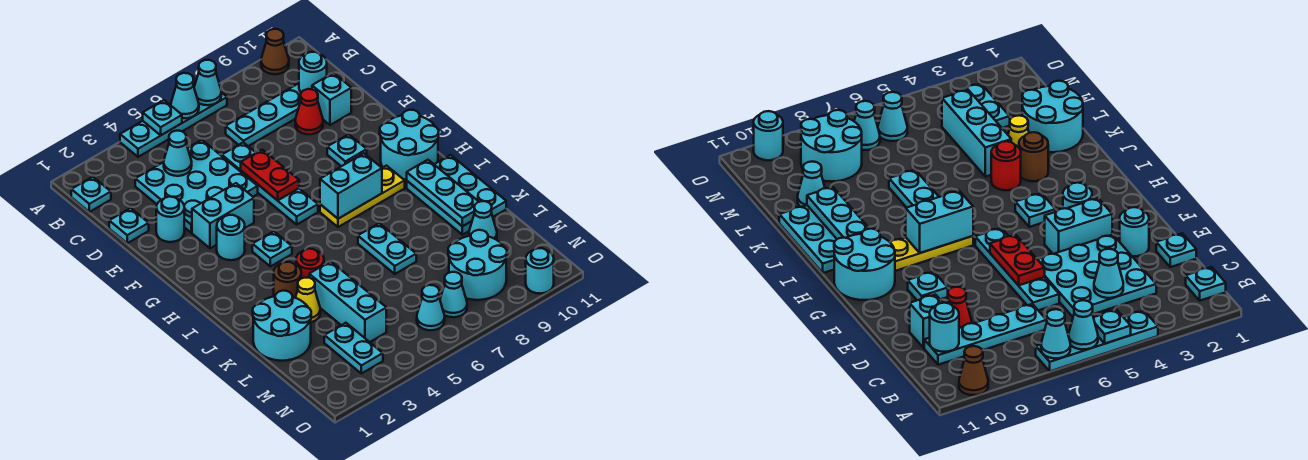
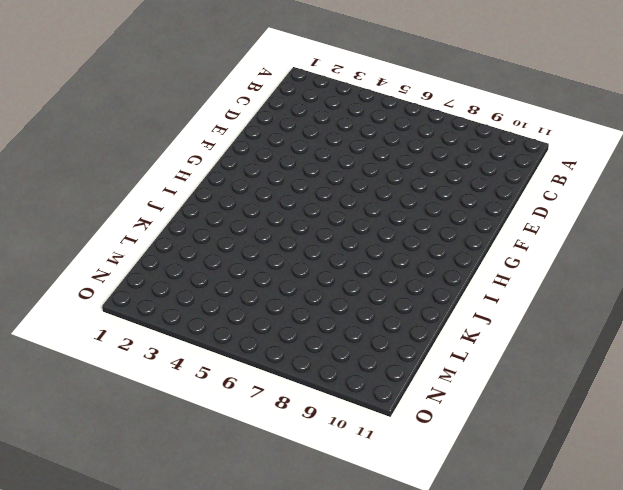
none -> cyan plate A4:A7 level 1
none -> brown cone A10 level 1
none -> cyan plate B1 level 1
none -> cyan plate C3:E5 level 1

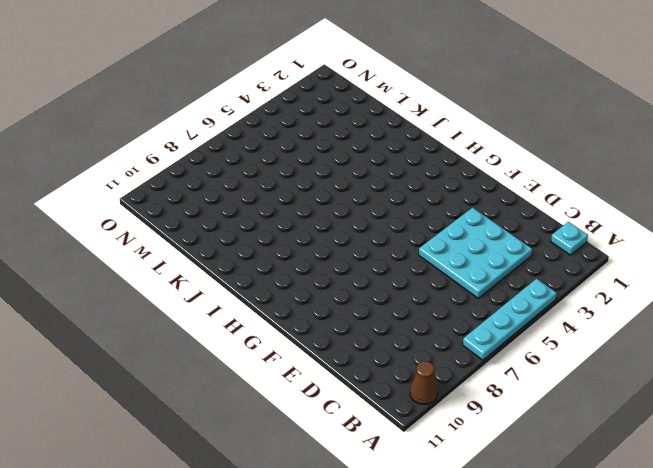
none -> cyan plate C7:C10 level 1
none -> cyan plate D1 level 1
none -> cyan plate D6:G6 level 1
none -> red cone D9 level 1

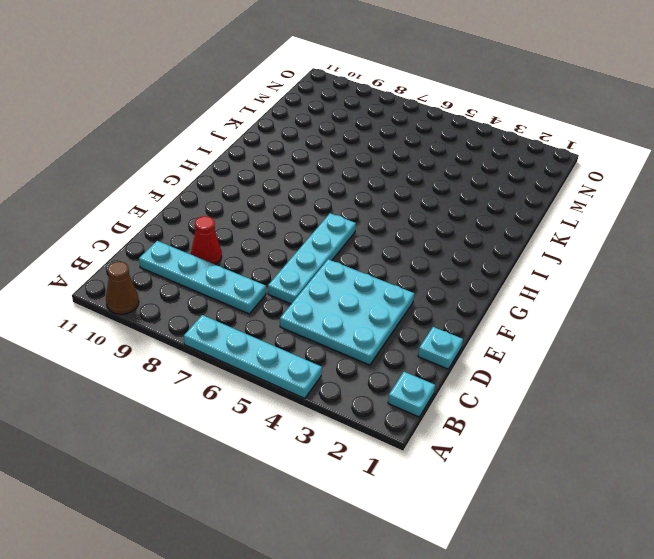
none -> cyan brick D10 level 1
none -> cyan round brick E2 level 1
none -> cyan brick F3:F4 level 1
none -> cyan plate F9 level 1

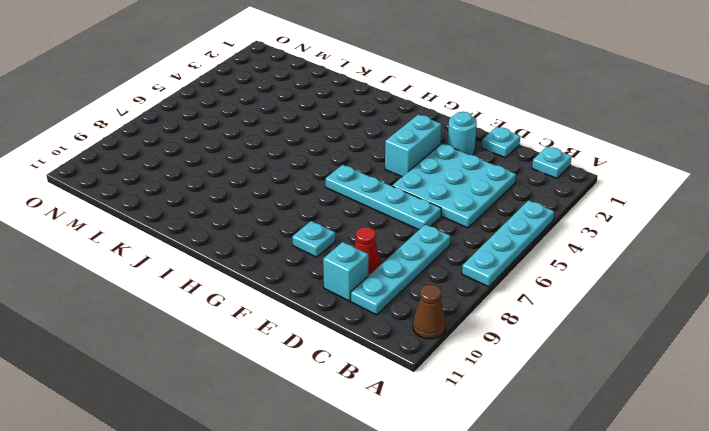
none -> cyan round brick G3 level 1
none -> cyan round brick G10:H11 level 1
none -> cyan plate H4 level 1
none -> yellow plate H7:H9 level 1

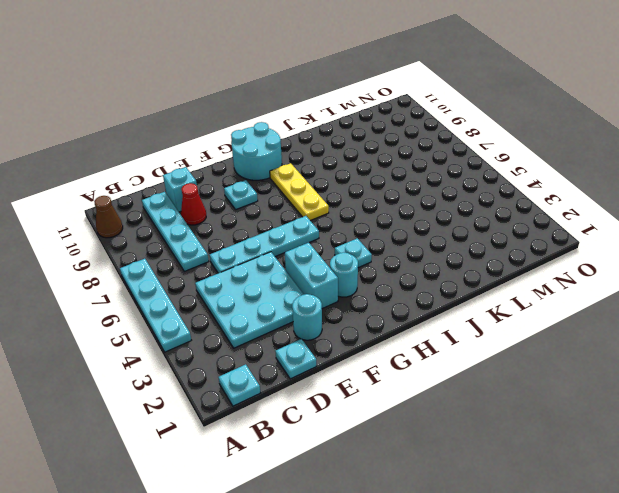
none -> cyan plate I10:K11 level 1
none -> brown round brick J3 level 1
none -> red round brick J4 level 1
none -> cyan plate J7:K7 level 1

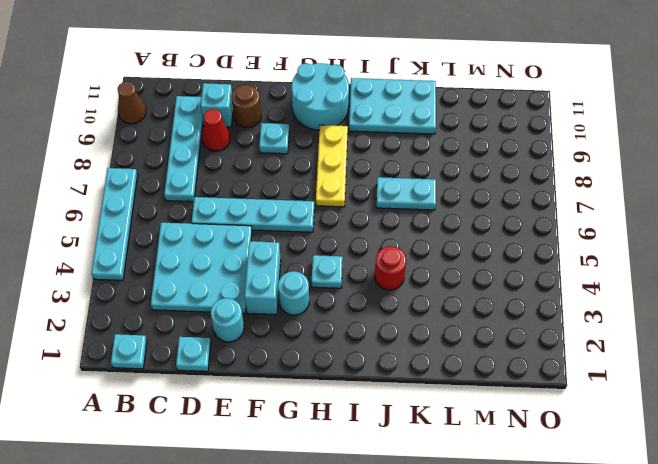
brown round brick E10 level 1 -> brown round brick J3 level 1
none -> cyan round brick K1:L2 level 1
none -> yellow cone K3 level 1
none -> cyan brick K4:M4 level 1
none -> cyan cone L10 level 1

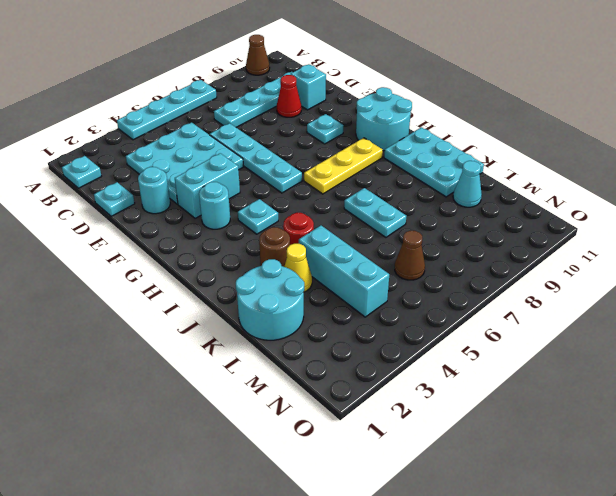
brown cone M6 level 1 -> none
none -> cyan plate M3:N3 level 1
none -> cyan round brick M8:N9 level 1
none -> cyan cone N6 level 1
none -> cyan cone N7 level 1

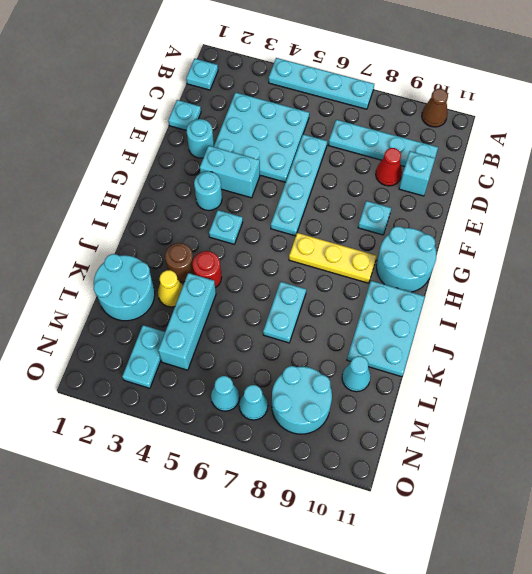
none -> cyan round brick O10 level 1
none -> cyan plate A5 level 2
none -> cyan cone A6 level 2
none -> cyan cone A7 level 2

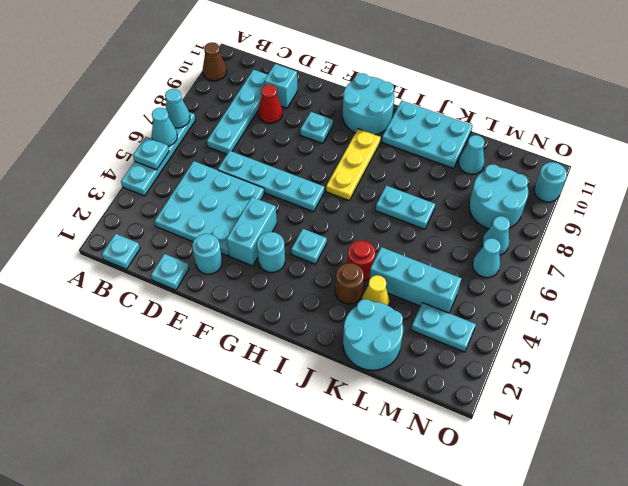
none -> cyan cone C4 level 2
none -> cyan round brick C10 level 2
none -> red plate E6:F6 level 2
none -> cyan brick H7:H8 level 2

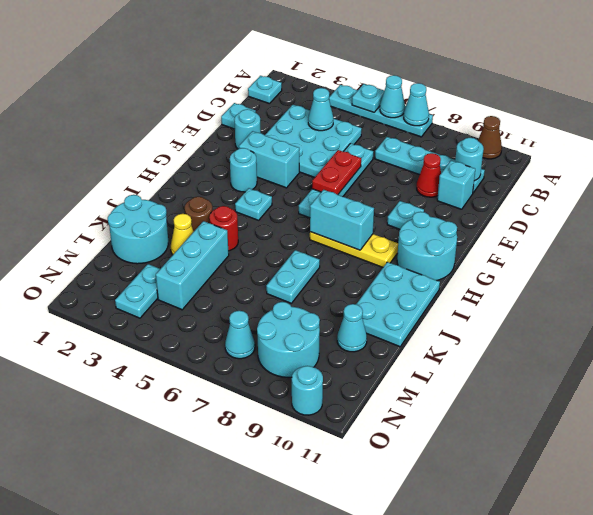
none -> cyan cone N6 level 1
none -> cyan plate I10:K10 level 2

